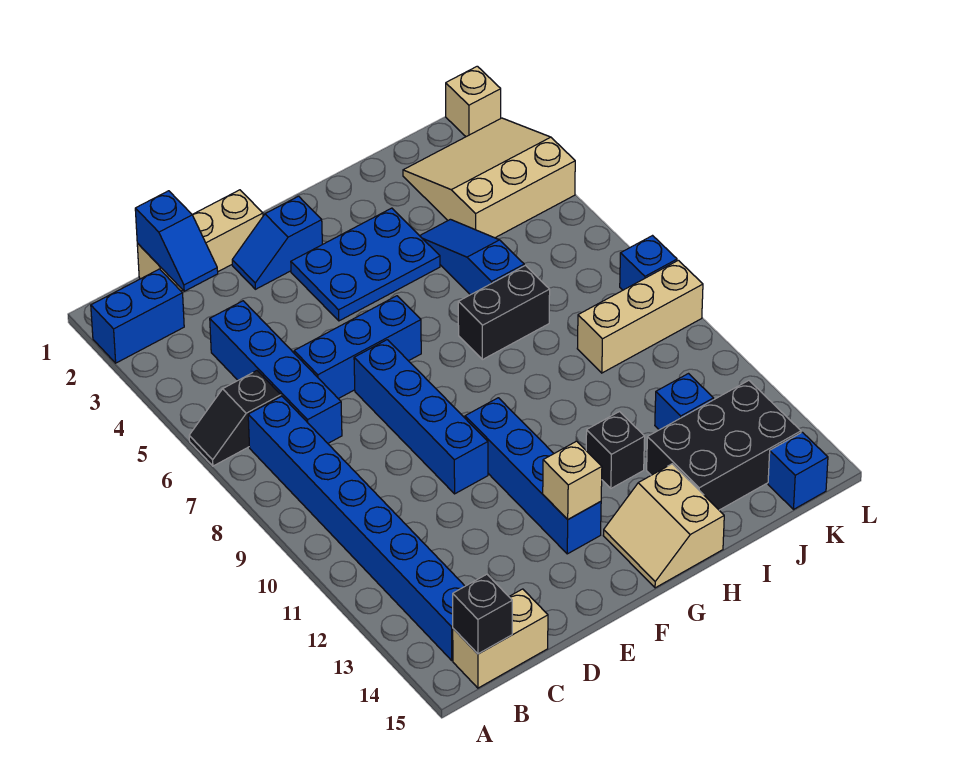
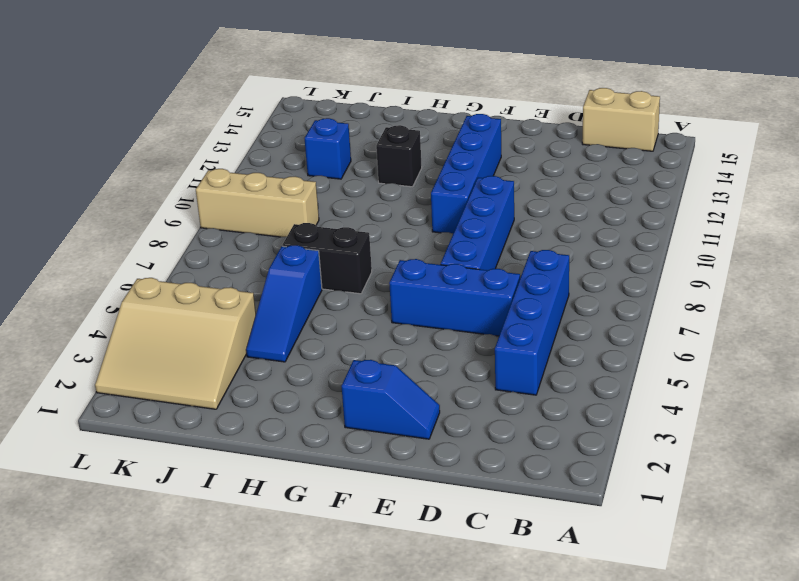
none -> blue brick A2:B2 level 1
none -> black slope A6:B6 level 1 top B
none -> blue brick B7:B14 level 1

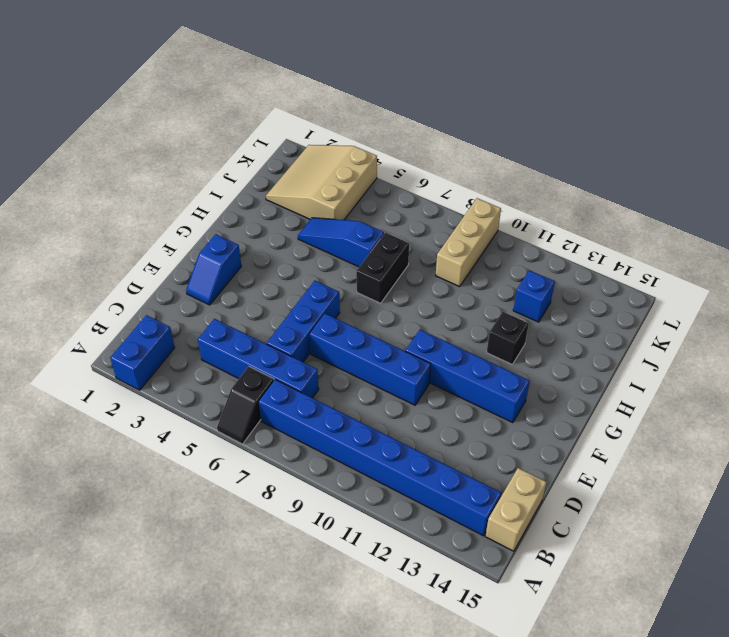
none -> tan brick C1:E1 level 1
none -> blue plate F3:H4 level 1
none -> tan slope G14:H15 level 1 top H

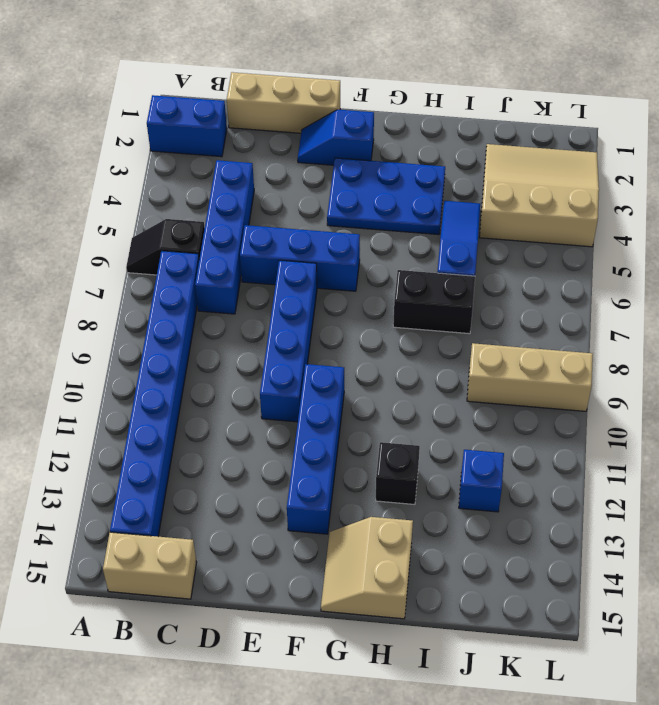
none -> black brick I13:K14 level 1
none -> blue brick K15 level 1
none -> tan brick L1 level 1

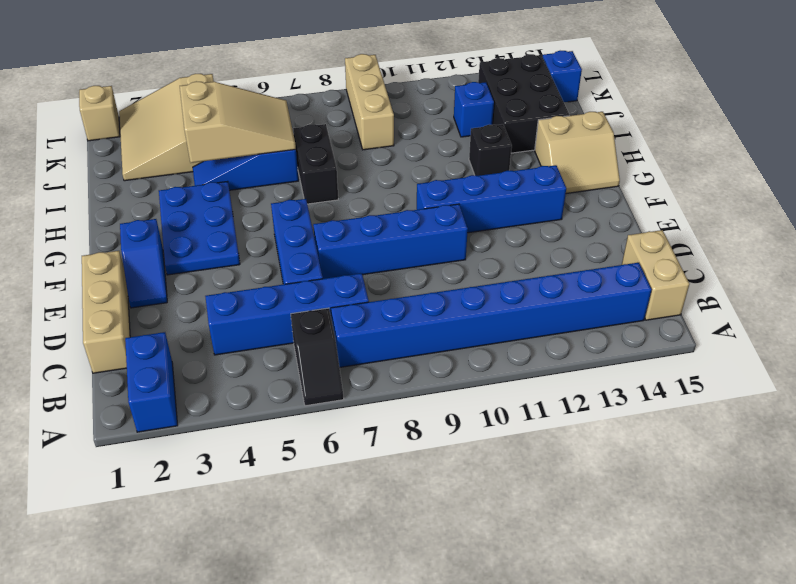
tan slope I4:J6 level 2 top 4 -> none
none -> blue brick L8 level 1
none -> black brick B15 level 2
none -> blue slope C1:C2 level 2 top 1

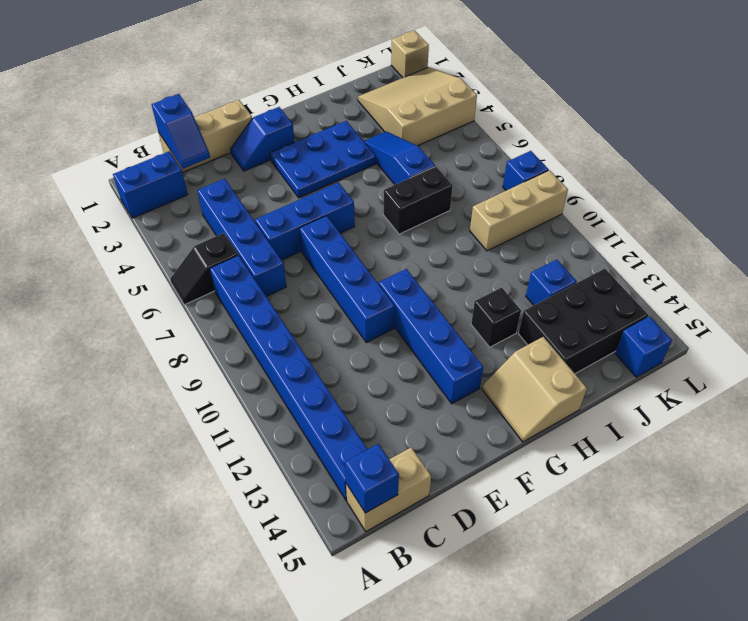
blue brick B15 level 2 -> black brick B15 level 2
none -> tan brick F13 level 2

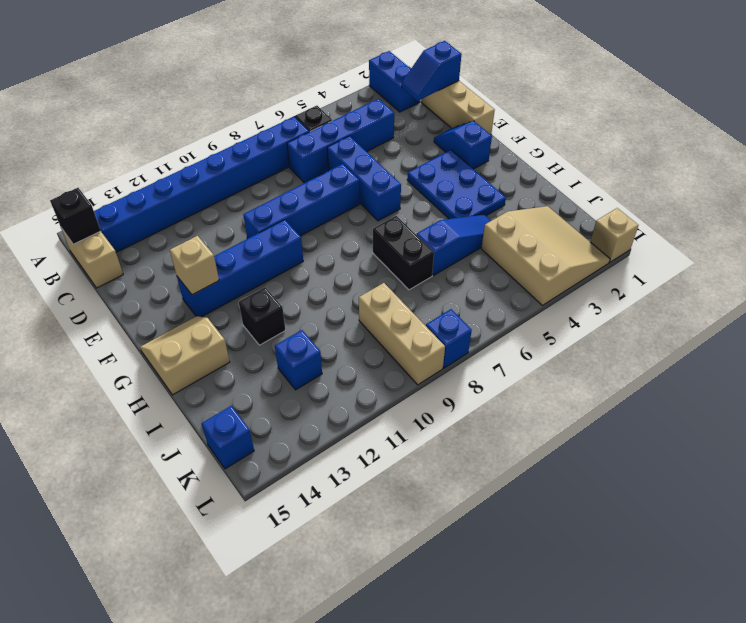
none -> black brick I13:K14 level 1

